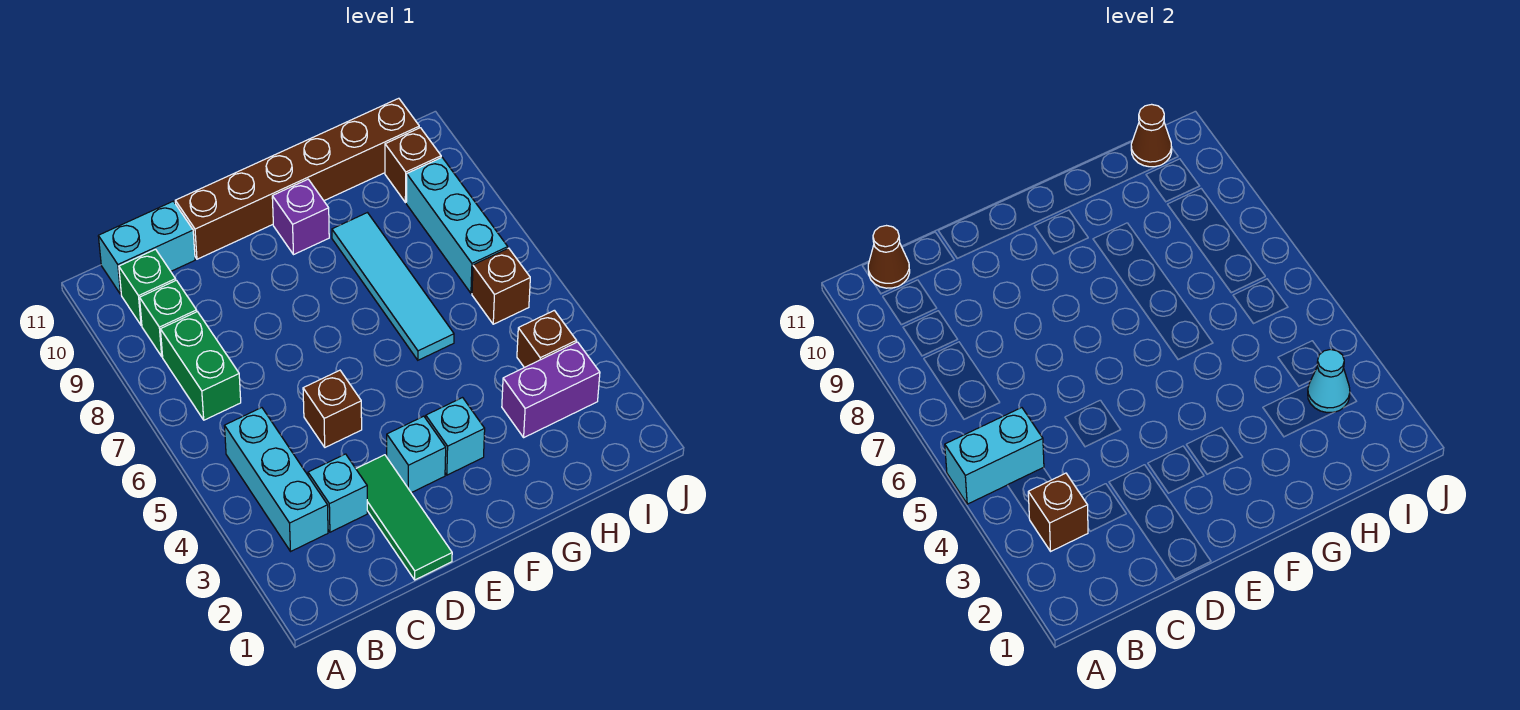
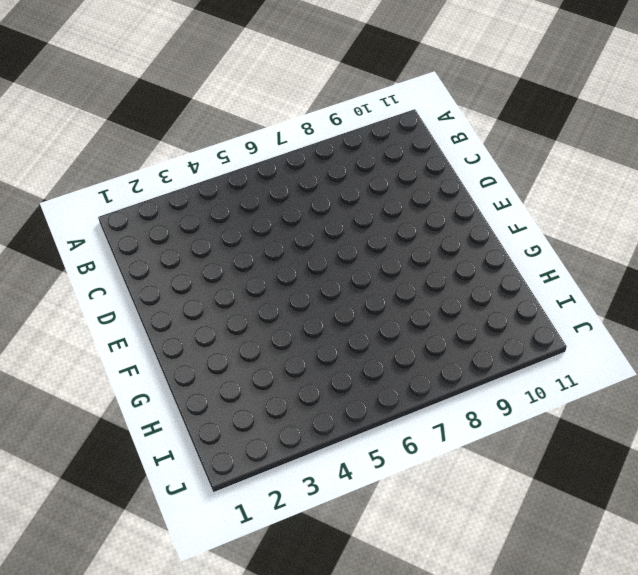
none -> cyan brick B3:B5 level 1
none -> green brick B7:B8 level 1
none -> green brick B9 level 1

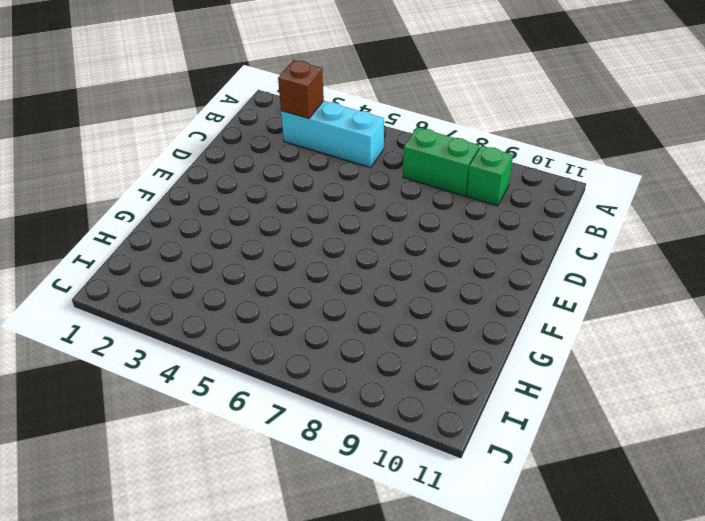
none -> green brick B10 level 1
none -> cyan brick B11:C11 level 1
none -> cyan brick C3 level 1

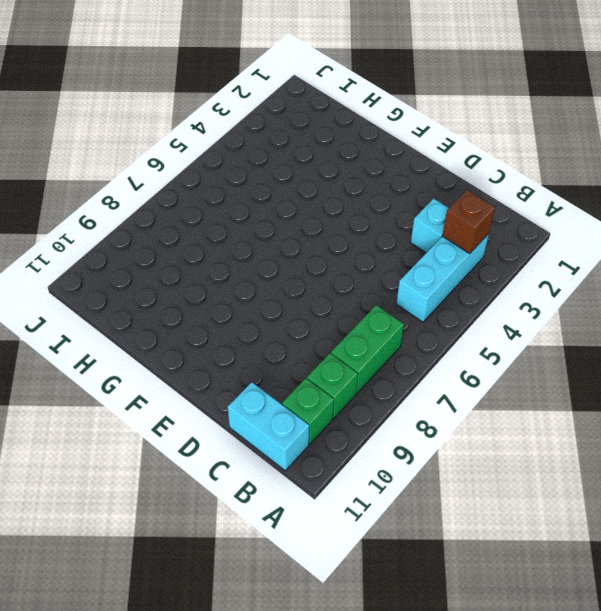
none -> green tile D1:D3 level 1
none -> brown brick D5 level 1
none -> brown brick D11:I11 level 1

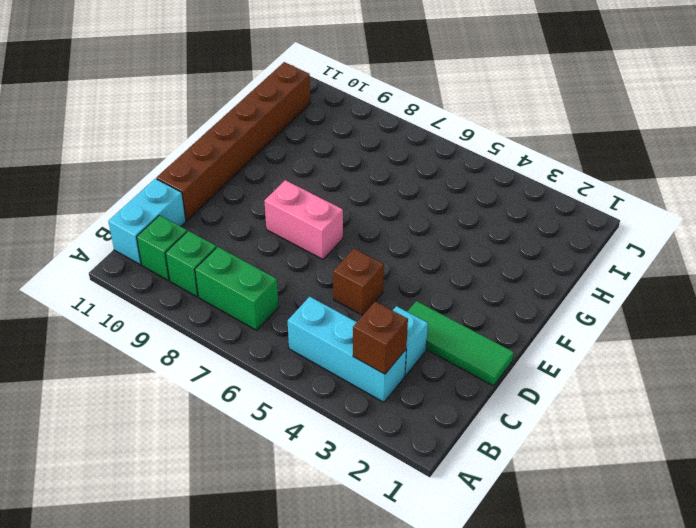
pink brick E7:E8 level 1 -> none
none -> cyan brick E3 level 1
none -> cyan brick F3 level 1
none -> purple brick F10 level 1

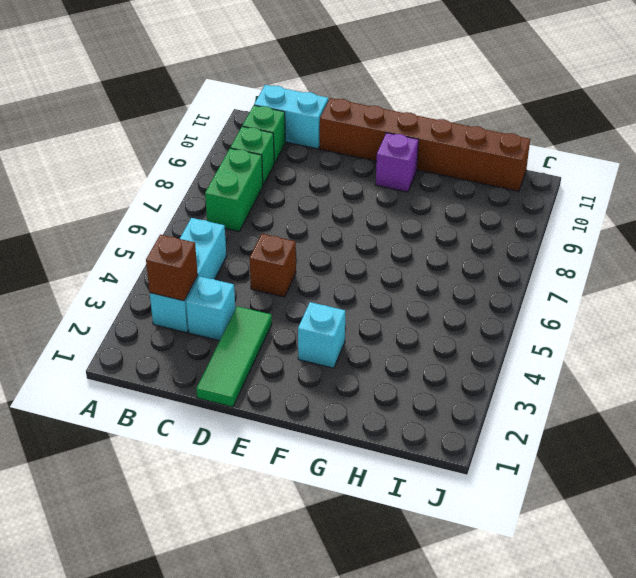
none -> cyan brick E3 level 1
none -> cyan tile G6:G9 level 1
none -> purple brick H3:I3 level 1

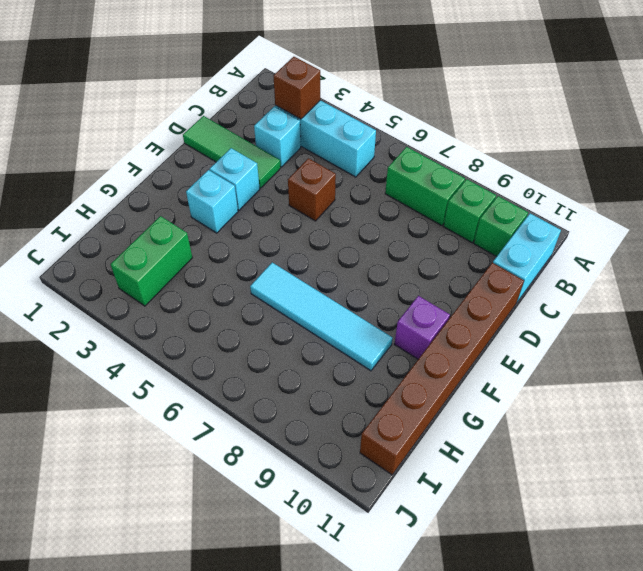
green brick H3:I3 level 1 -> purple brick H3:I3 level 1
none -> brown brick I4 level 1
none -> brown brick I6 level 1
none -> cyan brick I7:I9 level 1

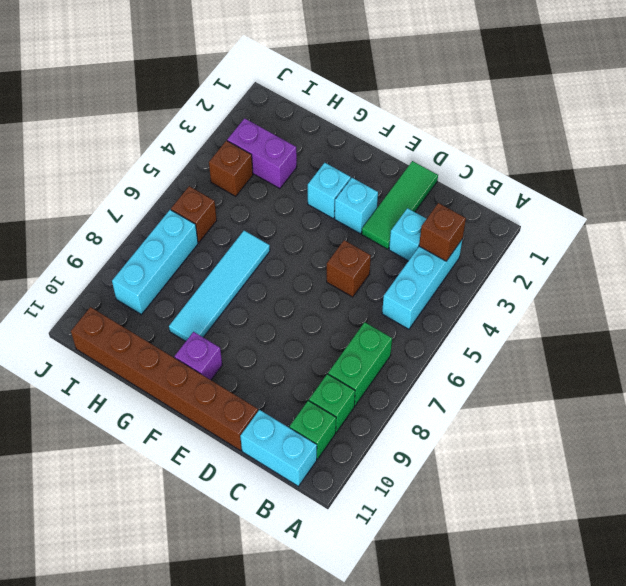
none -> brown brick I10 level 1
none -> cyan brick A5:B5 level 2
none -> brown cone B11 level 2

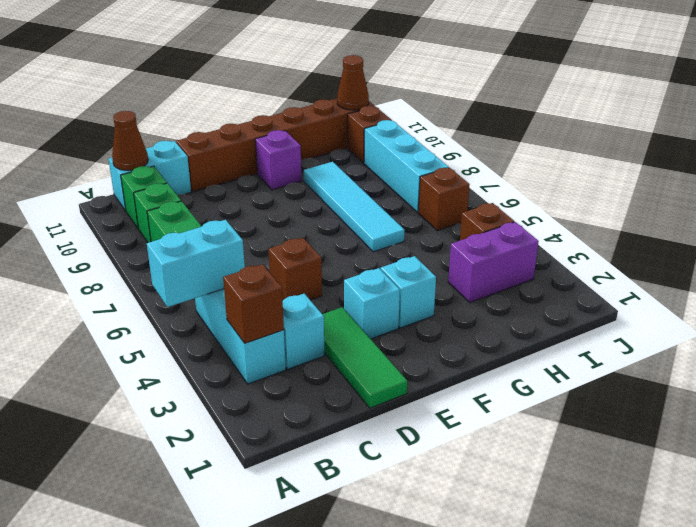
none -> cyan cone I3 level 2

